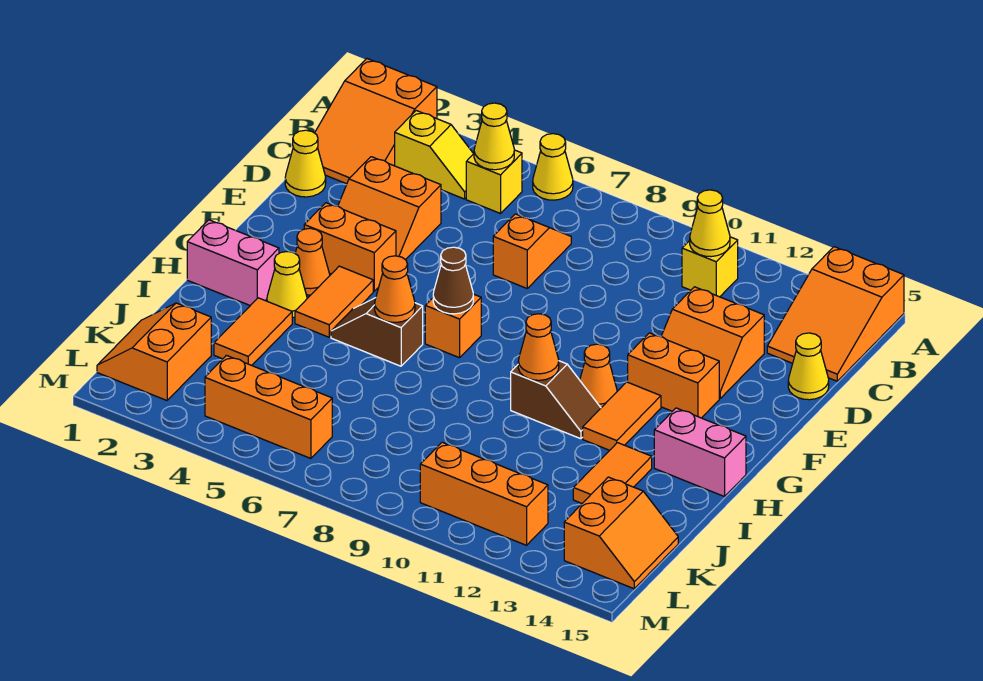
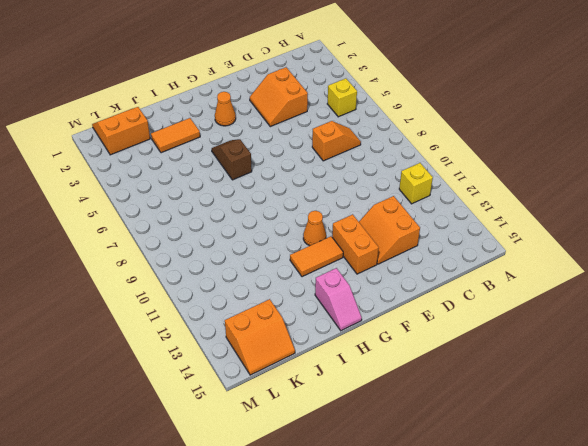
pink slope H14:H15 level 1 top 14 -> pink brick H14:H15 level 1
none -> orange slope A1:C2 level 1 top A
none -> yellow cone A6 level 1
none -> orange slope A14:C15 level 1 top A
none -> yellow slope B3:B4 level 1 top 3

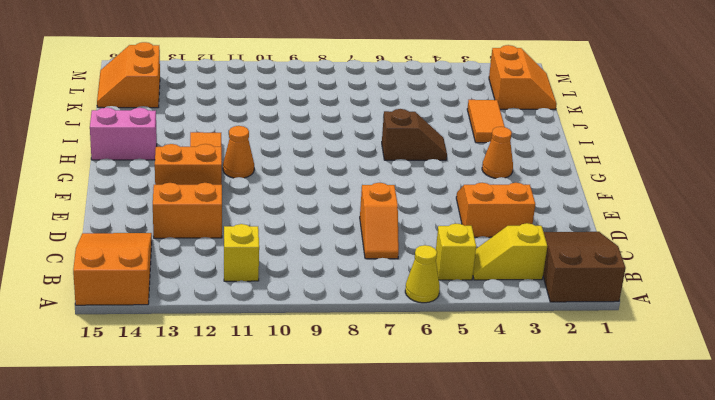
brown slope A1:C2 level 1 top A -> orange slope A1:C2 level 1 top A
none -> yellow cone D1 level 1
none -> yellow cone D15 level 1
none -> orange brick F3:F4 level 1
none -> orange tile G4:H4 level 1

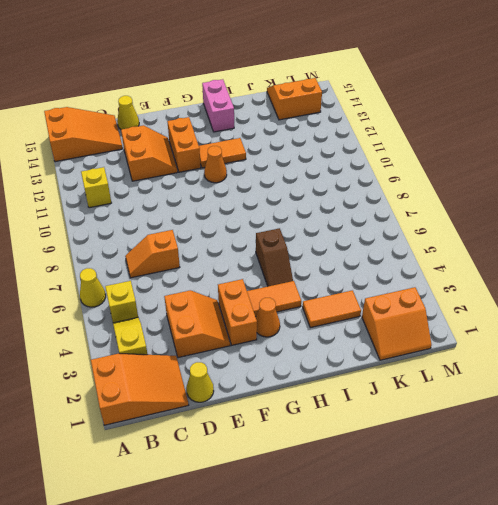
none -> orange brick G7 level 1
none -> pink brick H1:H2 level 1
none -> yellow cone H3 level 1
none -> brown slope H10:H11 level 1 top 10

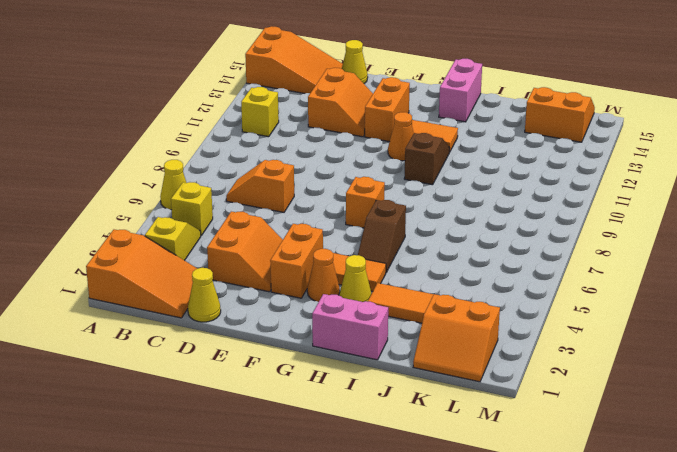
pink brick H1:I1 level 1 -> pink brick H1:H2 level 1
none -> orange tile I13:J13 level 1
none -> orange brick L4:L6 level 1
none -> orange brick L10:L12 level 1
none -> yellow cone B5 level 2

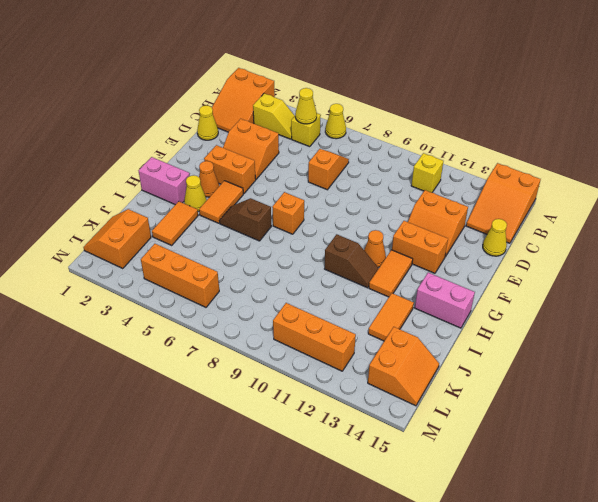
none -> yellow cone B11 level 2
none -> brown cone G7 level 2
none -> orange cone H6 level 2
none -> orange cone H10 level 2

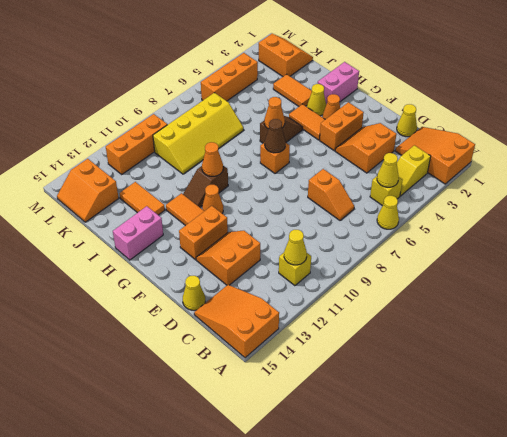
yellow slope J7:K10 level 1 top K -> none

